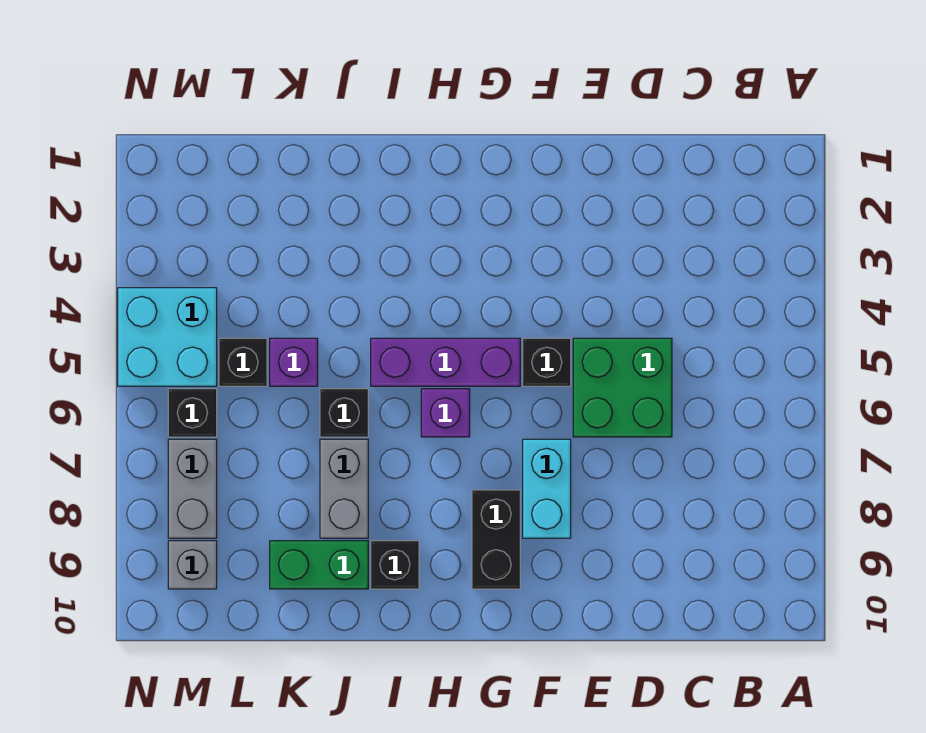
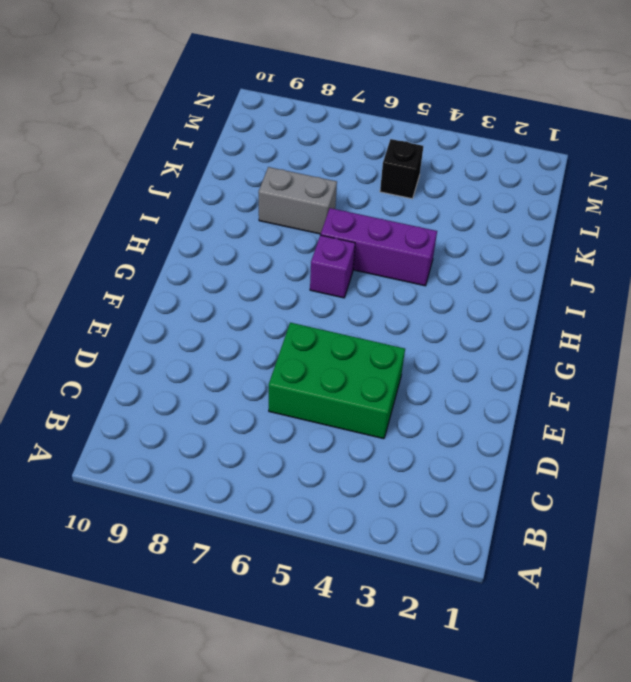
green brick D4:E6 level 1 -> green brick D5:E6 level 1
purple brick I4:I6 level 1 -> purple brick G5:I5 level 1
none -> black brick F5 level 1
none -> cyan brick F7:F8 level 1
none -> black brick G8:G9 level 1

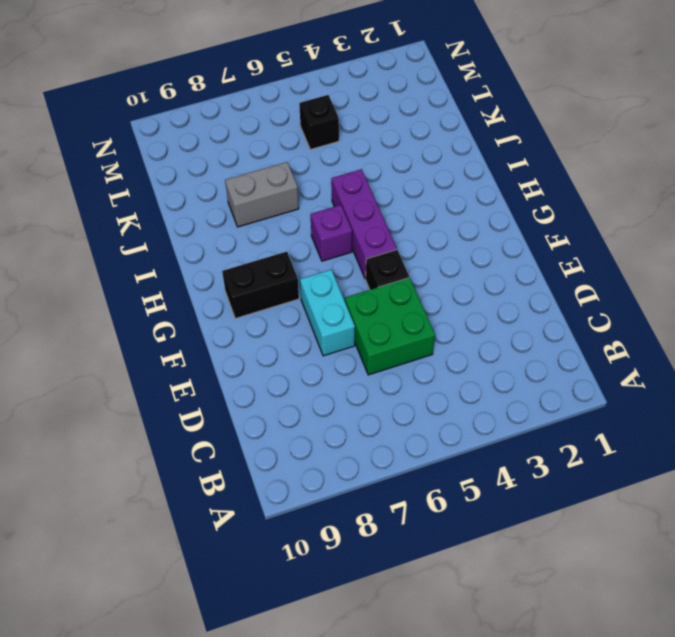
cyan brick E7:F7 level 1 -> cyan brick F7:F8 level 1
none -> black brick I9 level 1
none -> black brick J6 level 1
none -> green brick J9:K9 level 1

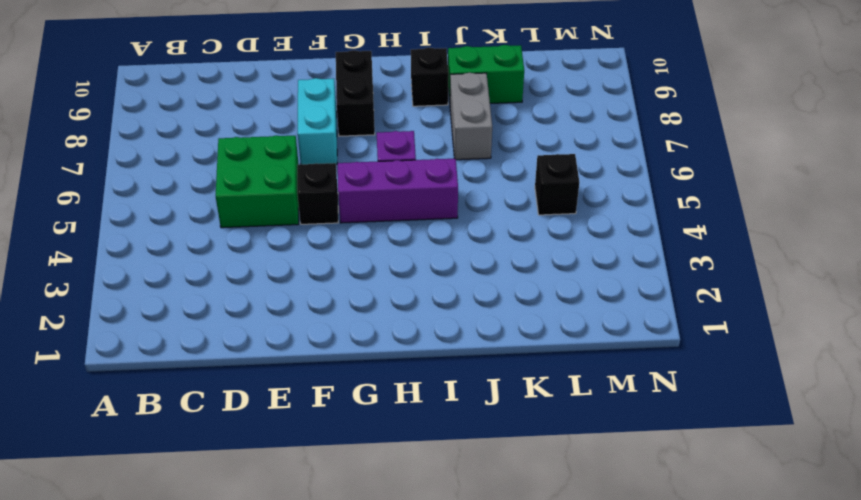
none -> black brick J6 level 1
none -> purple brick K5 level 1
none -> cyan brick M4:N5 level 1

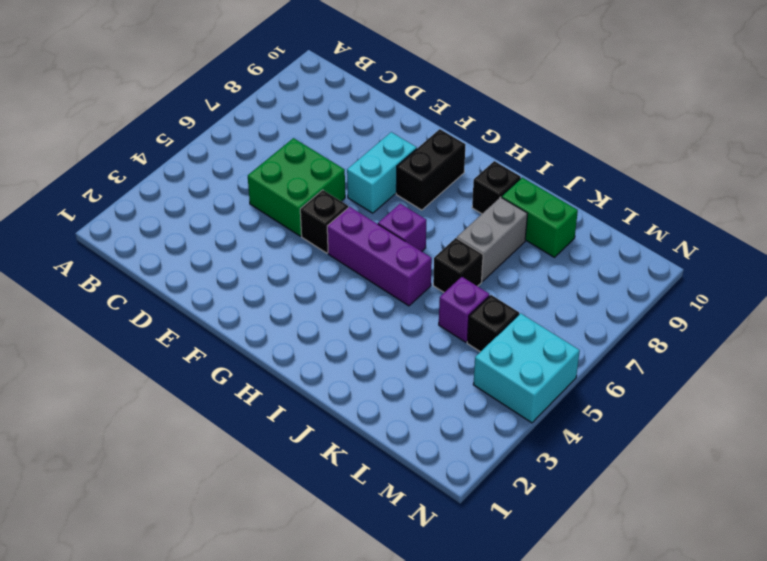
none -> black brick M6 level 1
none -> grey brick M7:M8 level 1
none -> grey brick M9 level 1

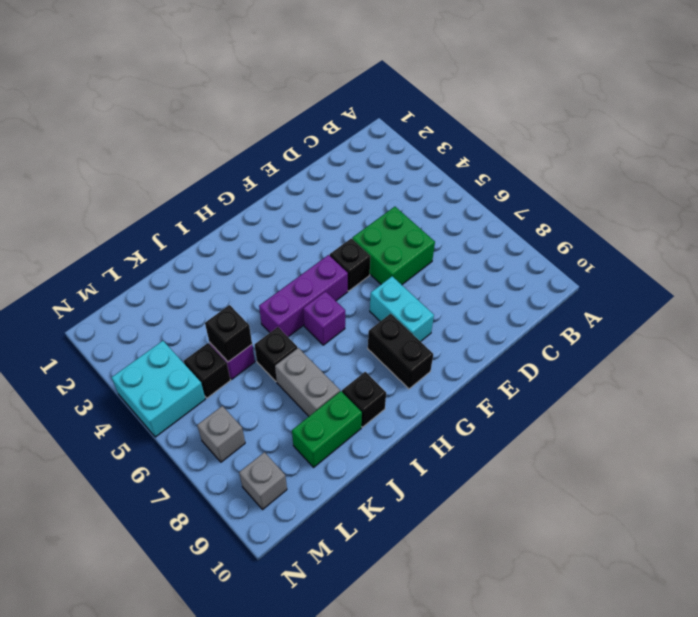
black brick K5 level 2 -> black brick M6 level 1
grey brick M7 level 1 -> grey brick M7:M8 level 1

